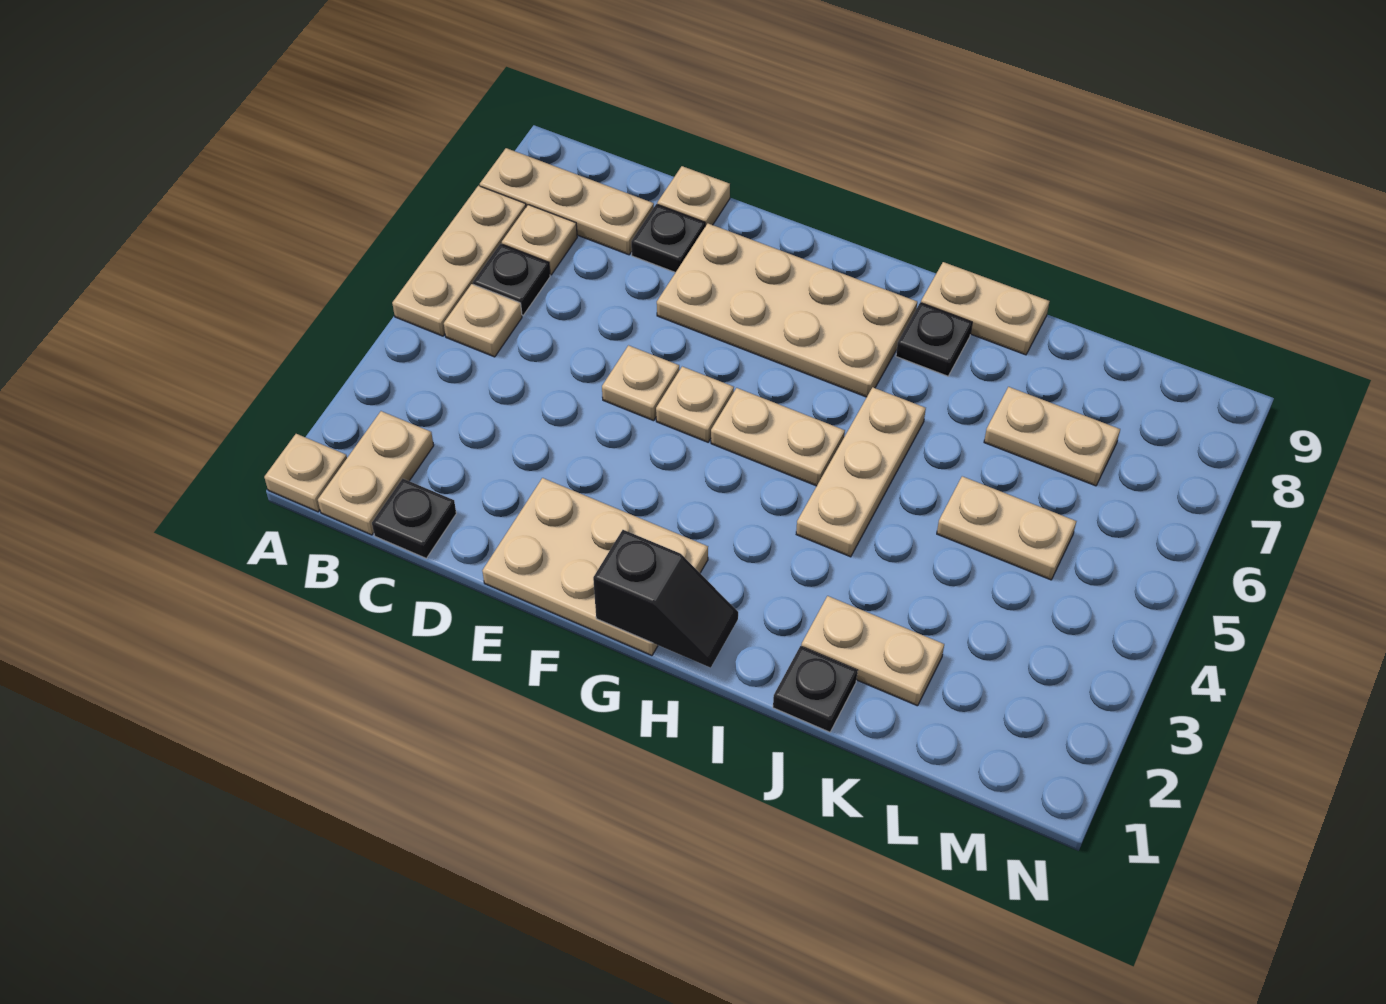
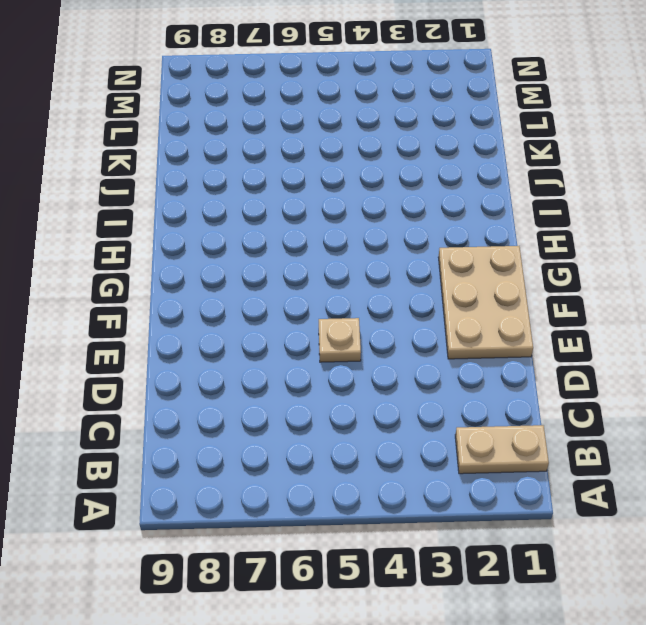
none -> tan plate A1 level 1
none -> tan plate A5:A7 level 1
none -> tan plate A8:C8 level 1

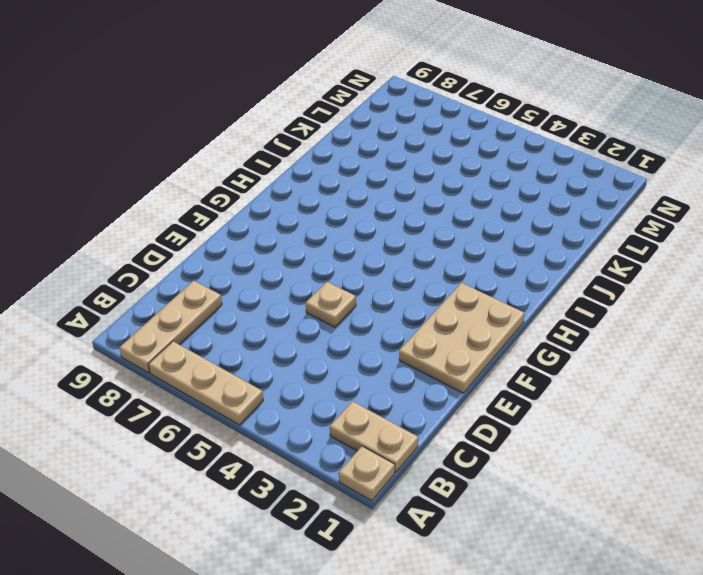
none -> tan plate B5 level 1
none -> black plate B6 level 1
none -> tan plate B7 level 1

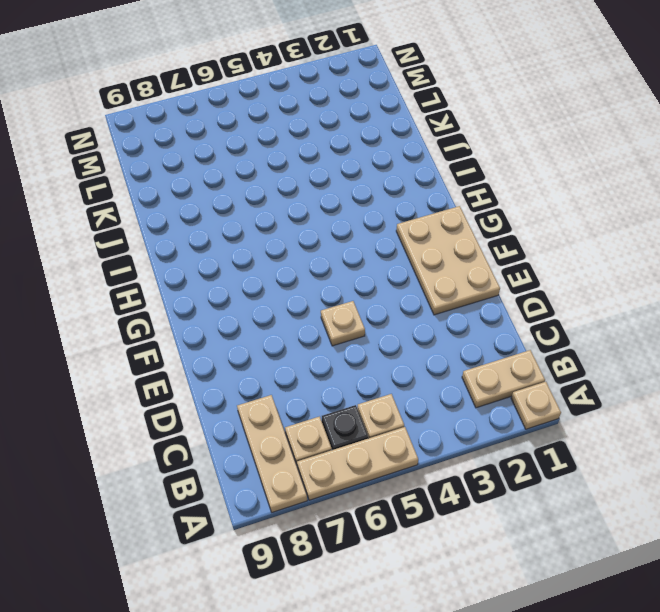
none -> black plate C1 level 1
none -> black plate D8 level 1
none -> tan plate D9 level 1

